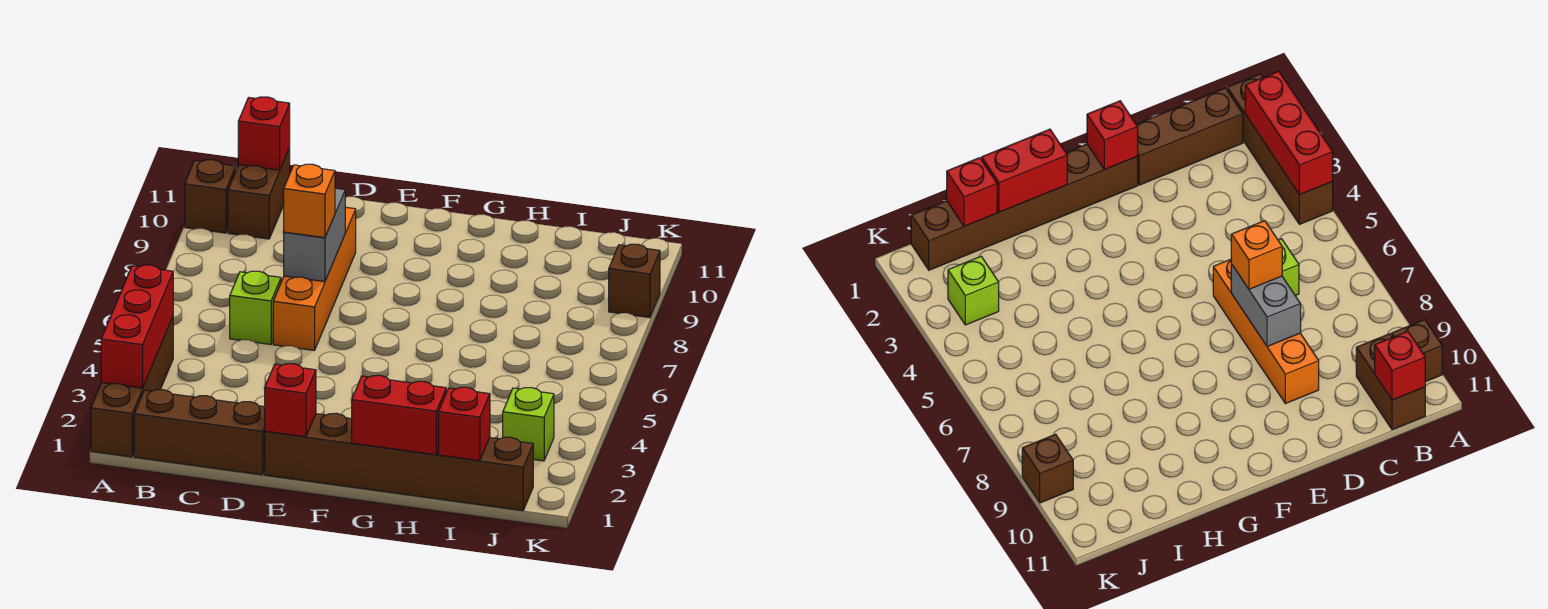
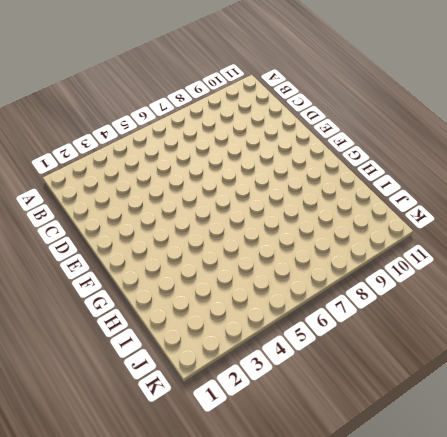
none -> brown brick A1:A4 level 1
none -> brown brick A10 level 1
none -> brown brick B1:D1 level 1

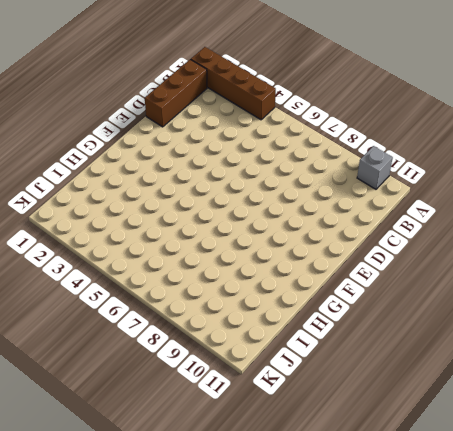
grey brick A10 level 1 -> brown brick A10 level 1
none -> brown brick B10:B11 level 1
none -> lime brick C6 level 1
none -> orange brick D6:D9 level 1

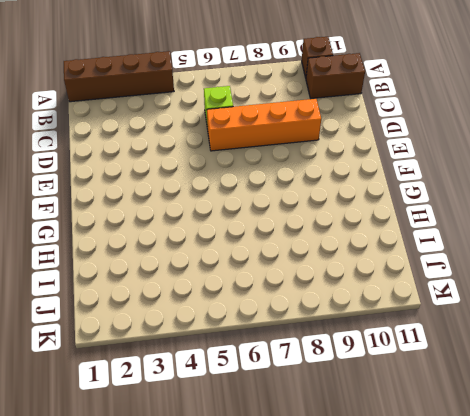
none -> brown brick B1:D1 level 1
none -> brown brick E1:J1 level 1
none -> lime brick J3 level 1

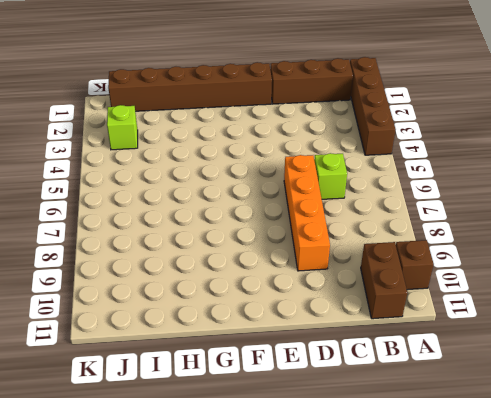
none -> brown brick K9 level 1
none -> red brick A2:A4 level 2
none -> red brick B11 level 2

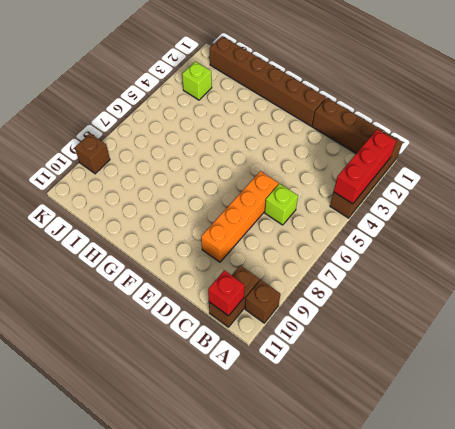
none -> grey brick D7:D8 level 2
none -> red brick E1 level 2
none -> red brick G1:H1 level 2

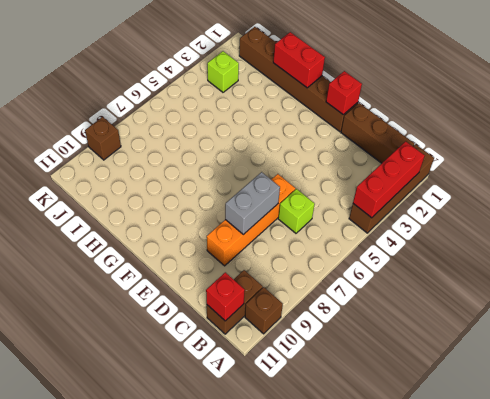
none -> red brick I1 level 2
none -> orange brick D7 level 3

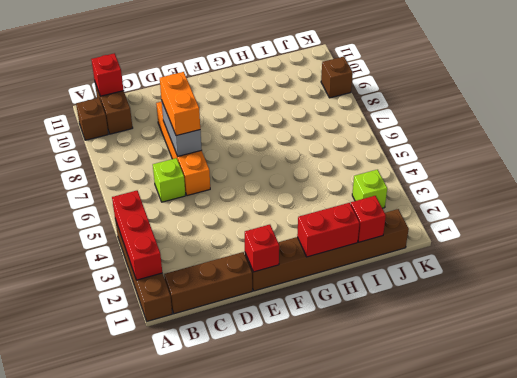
orange brick D7:D8 level 3 -> orange brick D7 level 3

